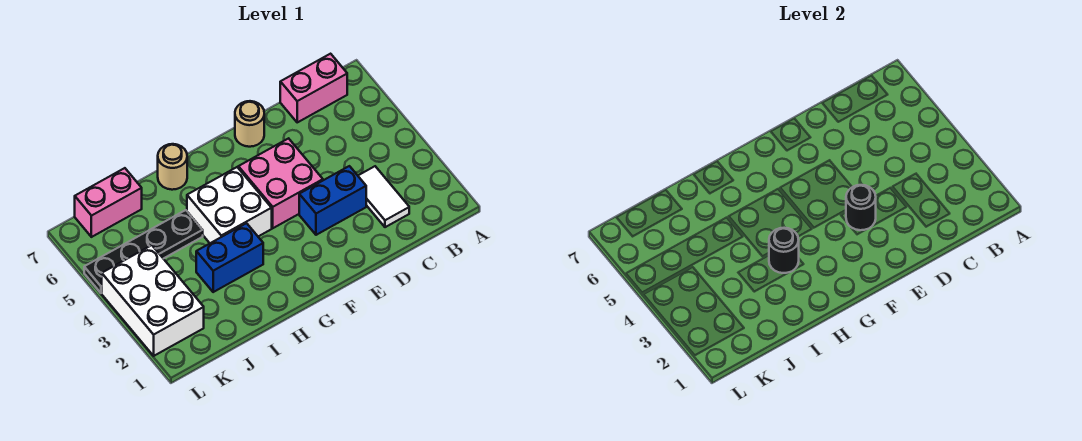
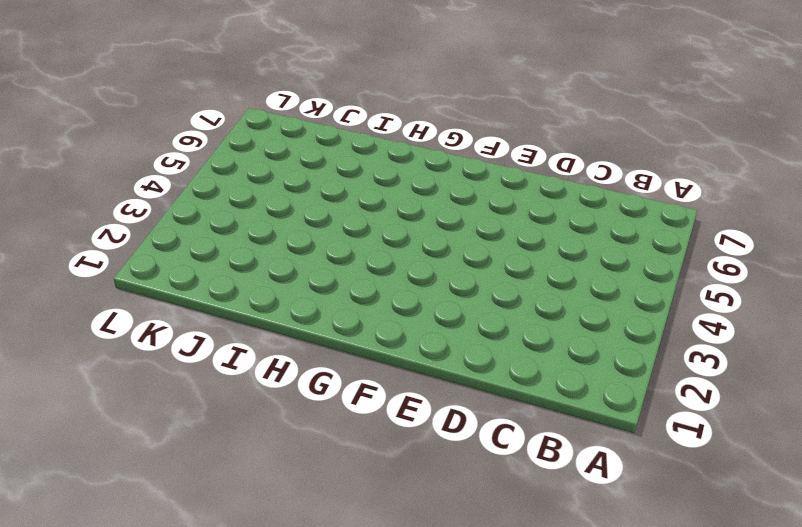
none -> pink brick B7:C7 level 1
none -> white tile C2:C3 level 1
none -> blue brick D3:E3 level 1

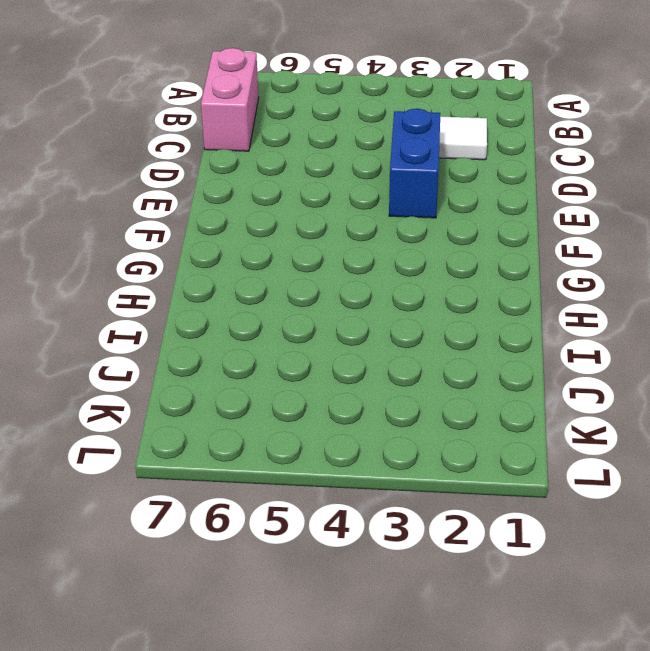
none -> pink brick E4:F5 level 1
none -> tan round brick E7 level 1
none -> white brick G4:H5 level 1

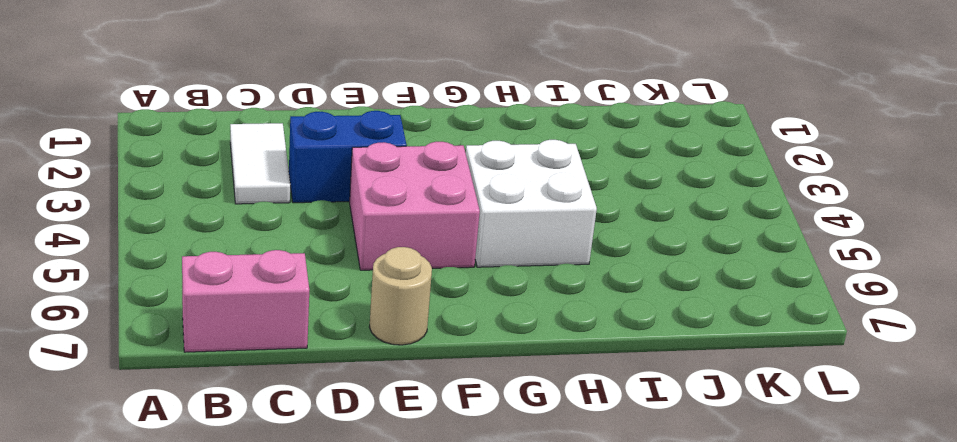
none -> blue brick H3:I3 level 1
none -> tan round brick H7 level 1
none -> black plate I5:L5 level 1

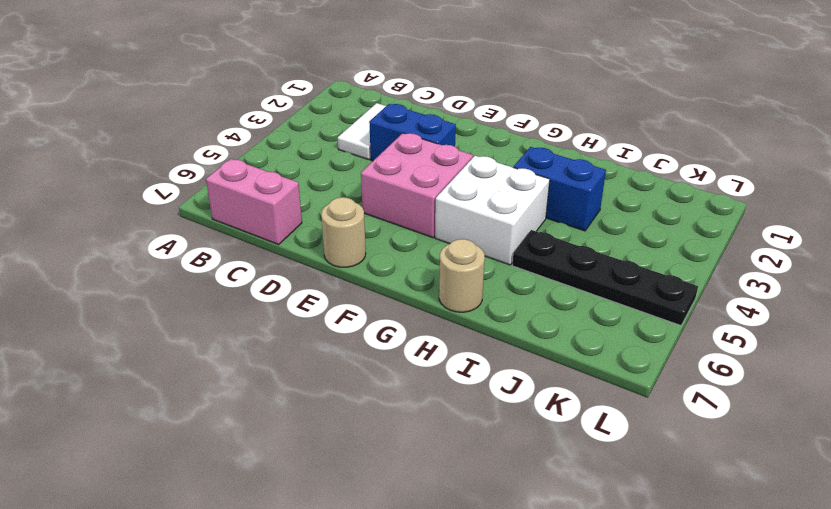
none -> pink brick J7:K7 level 1
none -> white brick K2:L4 level 1
none -> black round brick E3 level 2

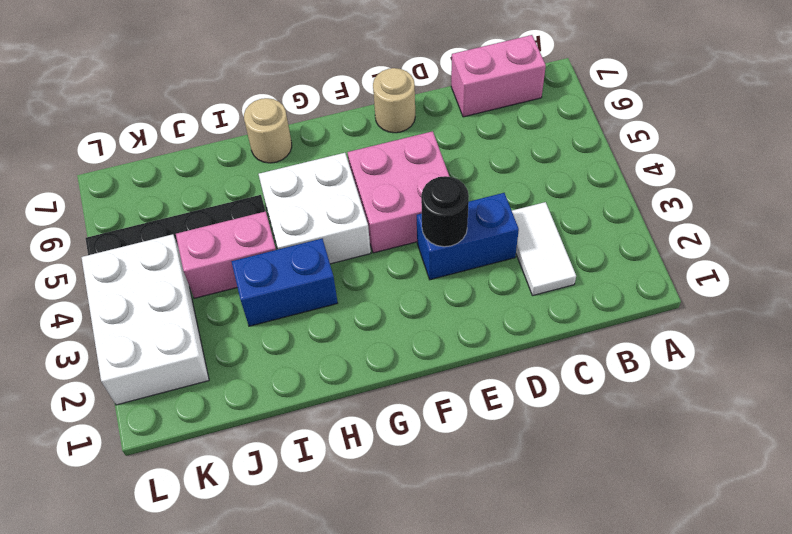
pink brick I4:J4 level 1 -> pink brick J7:K7 level 1
none -> black round brick H3 level 2

